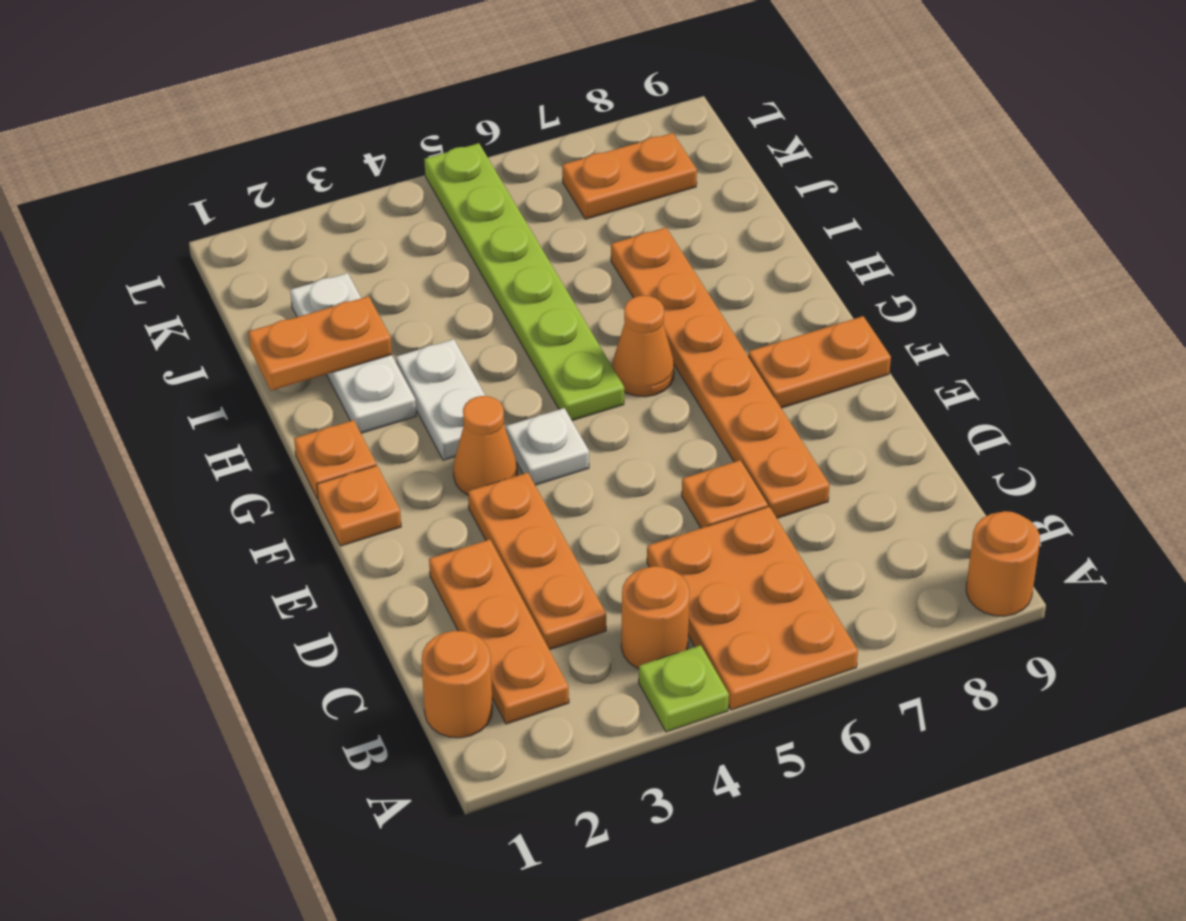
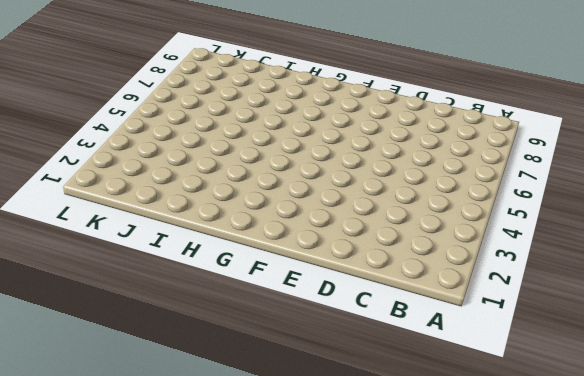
none -> lime plate A4 level 1
none -> orange plate A5:C6 level 1
none -> orange round brick A9 level 1

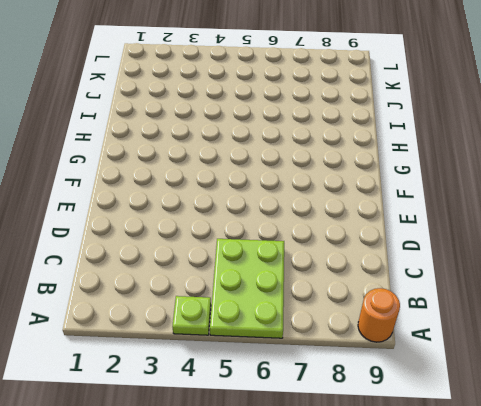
lime plate A5:C6 level 1 -> orange plate A5:C6 level 1
none -> orange round brick B1 level 1
none -> orange plate B2:D2 level 1
none -> orange round brick B4 level 1

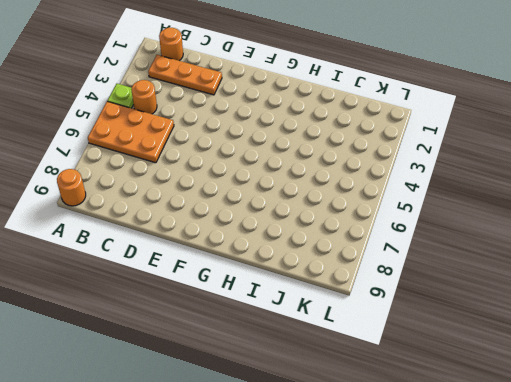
none -> orange plate C3:E3 level 1
none -> orange plate D6 level 1
none -> orange plate D7:I7 level 1

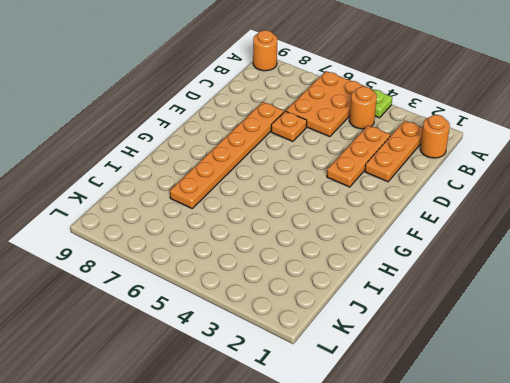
none -> orange plate F1 level 1
none -> orange cone F3 level 1
none -> white plate F4 level 1

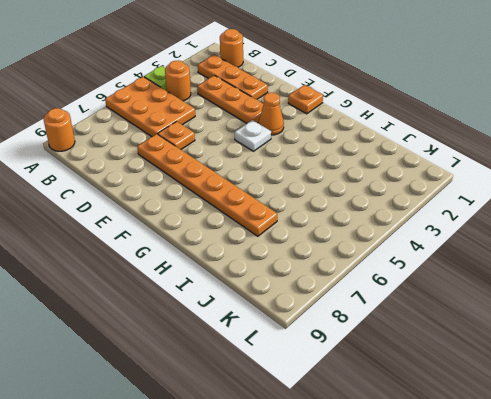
none -> orange plate F8:F9 level 1
none -> orange plate G1 level 1
none -> white plate G3:H3 level 1

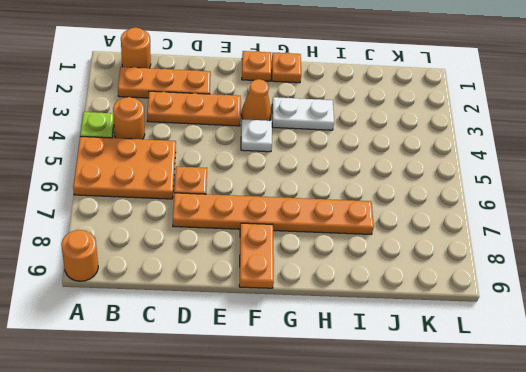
none -> lime plate G5:L5 level 1
none -> orange cone G6 level 1
none -> white plate H2:J2 level 1

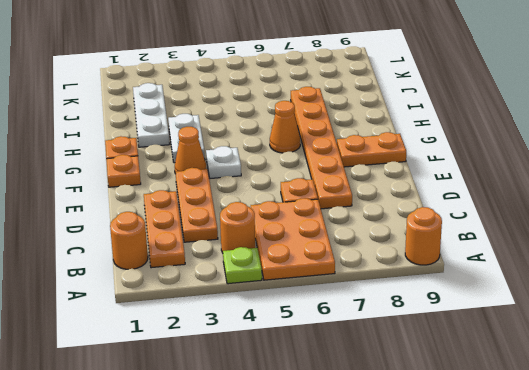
none -> lime plate G5:L5 level 1
none -> orange plate K7:K8 level 1
none -> orange plate I1:I2 level 2

